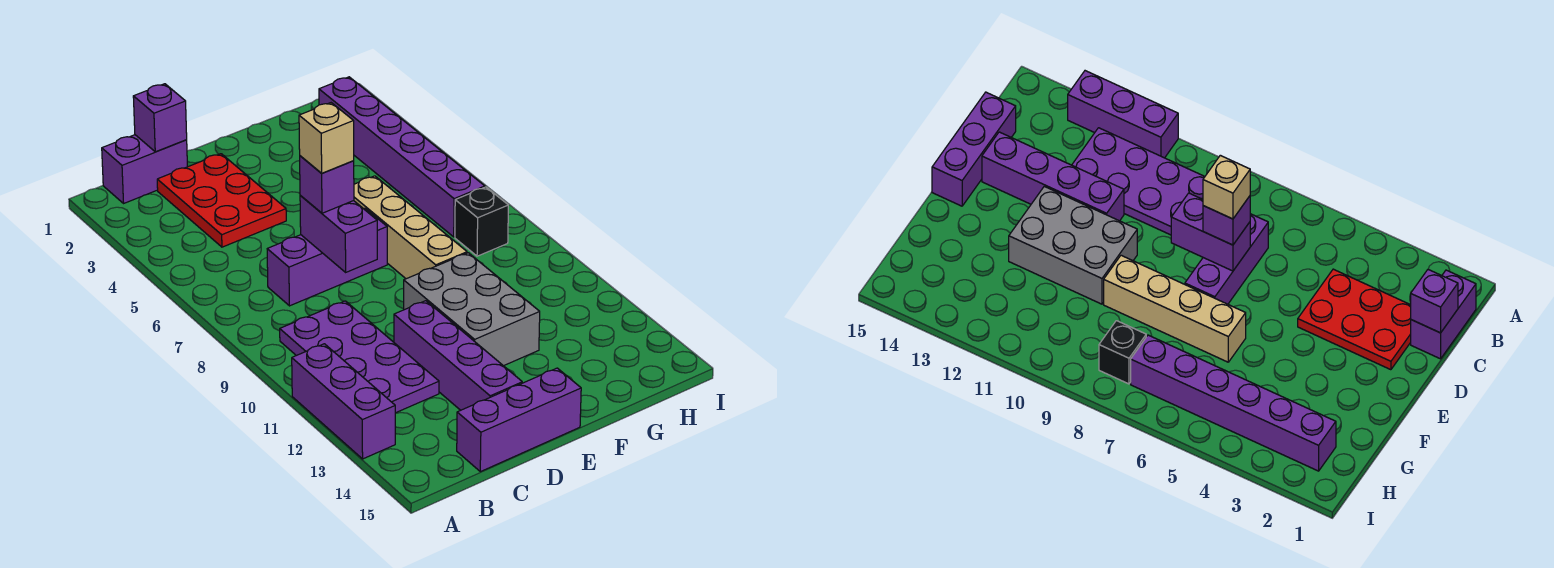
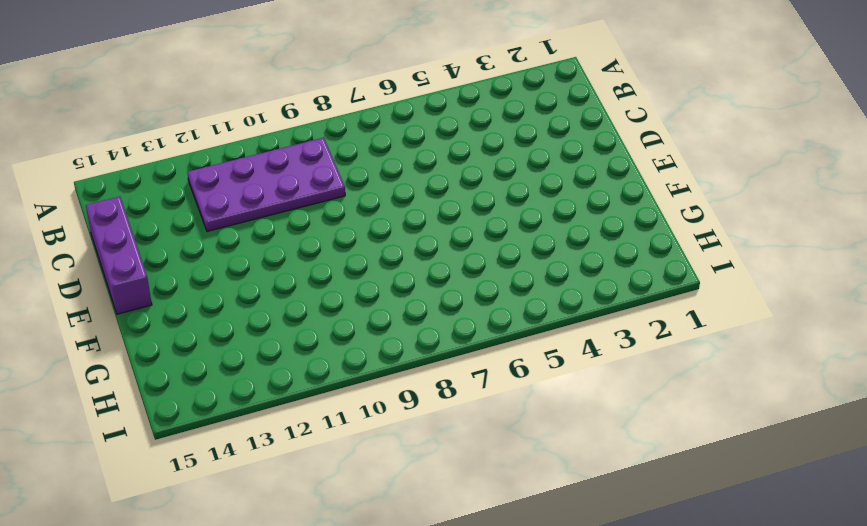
none -> purple brick A11:A13 level 1
none -> purple brick B1:C1 level 1
none -> red plate C2:D4 level 1

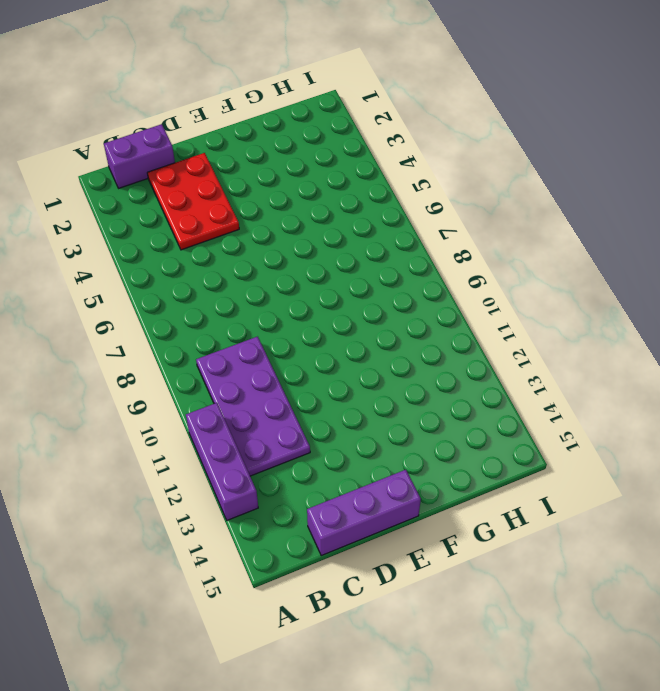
none -> purple brick C7:E7 level 1
none -> purple brick D11:D14 level 1
none -> grey brick E10:F12 level 1

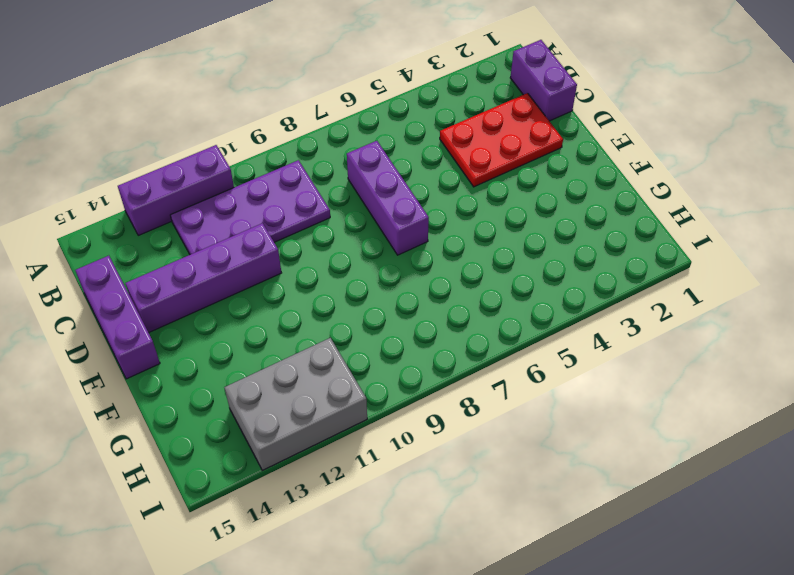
grey brick H11:I13 level 1 -> grey brick E10:F12 level 1
none -> tan brick F6:F9 level 1
none -> purple brick H2:H7 level 1
none -> black brick H8 level 1

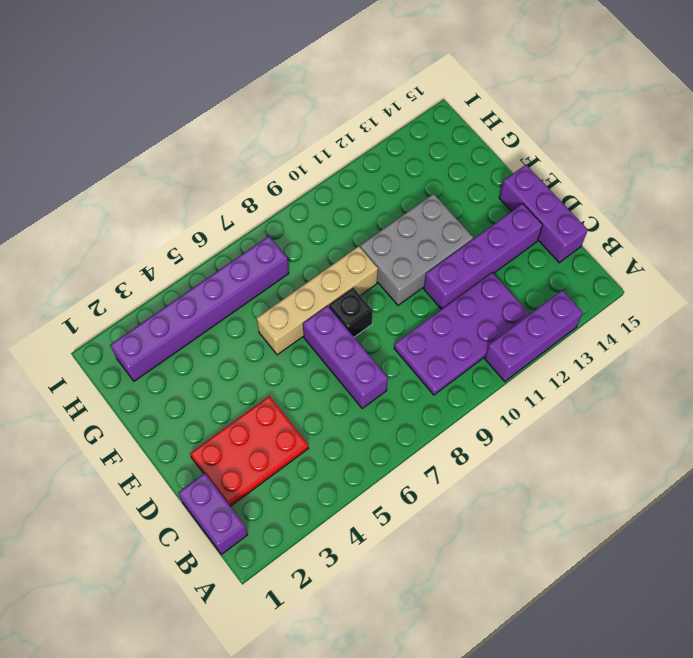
black brick E8 level 1 -> black brick H8 level 1
none -> purple brick C1 level 2
none -> purple brick D7:D8 level 2
none -> purple brick D7 level 3

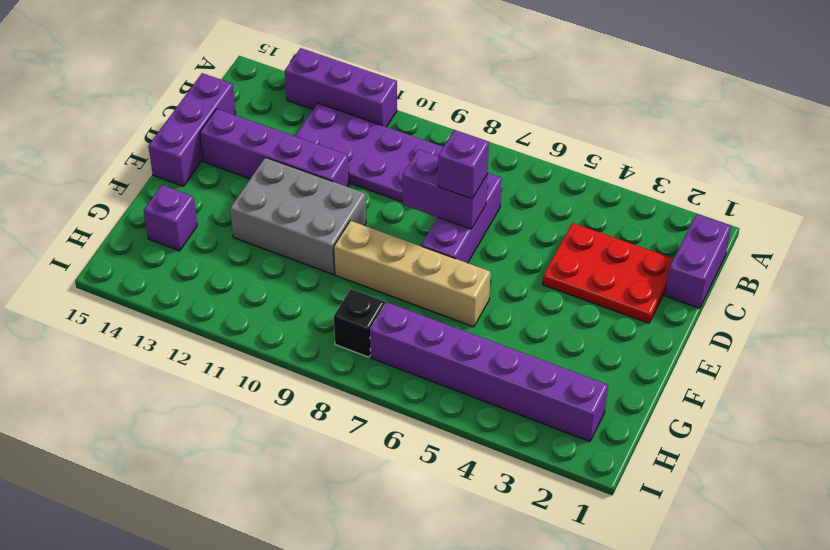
purple brick G14 level 1 -> purple brick C1 level 2
none -> tan brick D7 level 4

